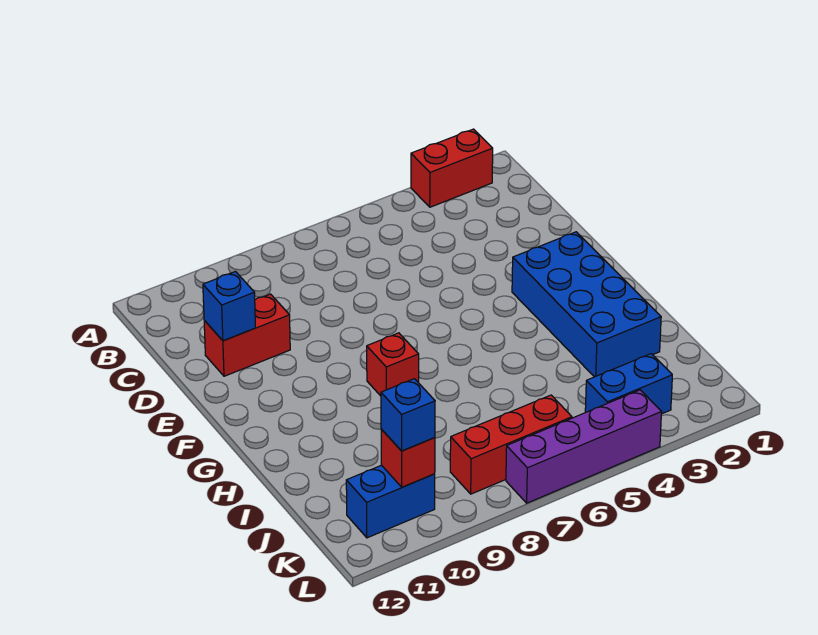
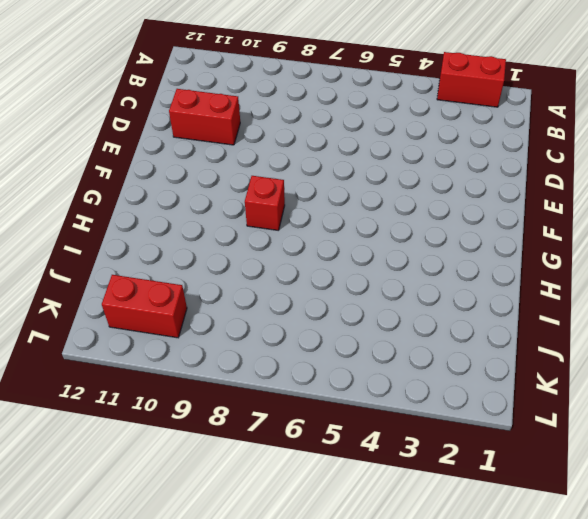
red brick K10:K11 level 1 -> blue brick K10:K11 level 1
none -> blue brick F2:I3 level 1
none -> blue brick K3:K4 level 1

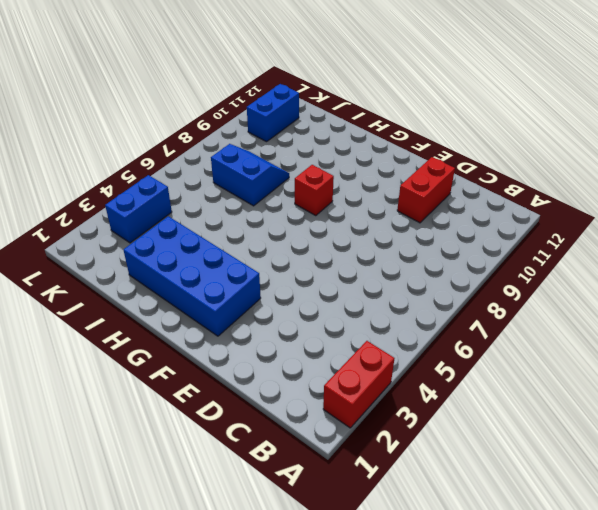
blue slope I7:J8 level 1 top 7 -> none
none -> red brick K6:K8 level 1
none -> purple brick L4:L7 level 1

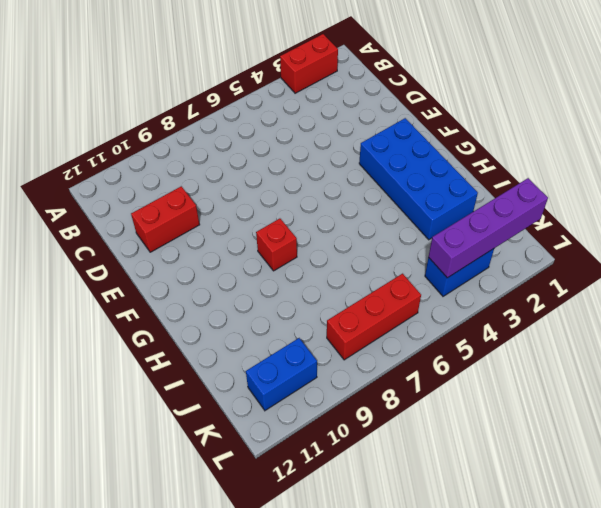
purple brick K1:K4 level 2 -> purple brick L4:L7 level 1
none -> blue brick D11 level 2
none -> red brick K10 level 2

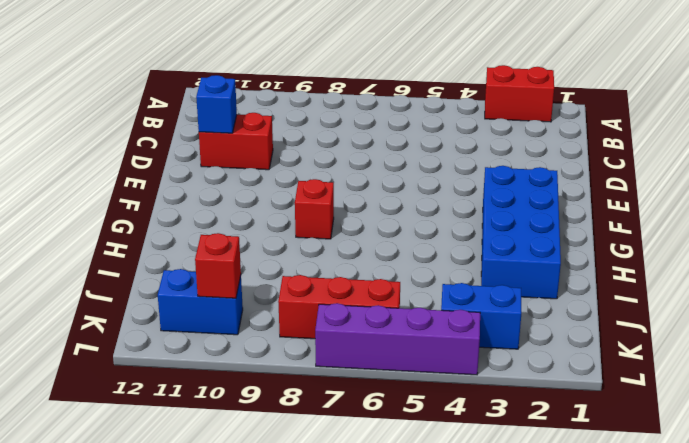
none -> blue brick K10 level 3

